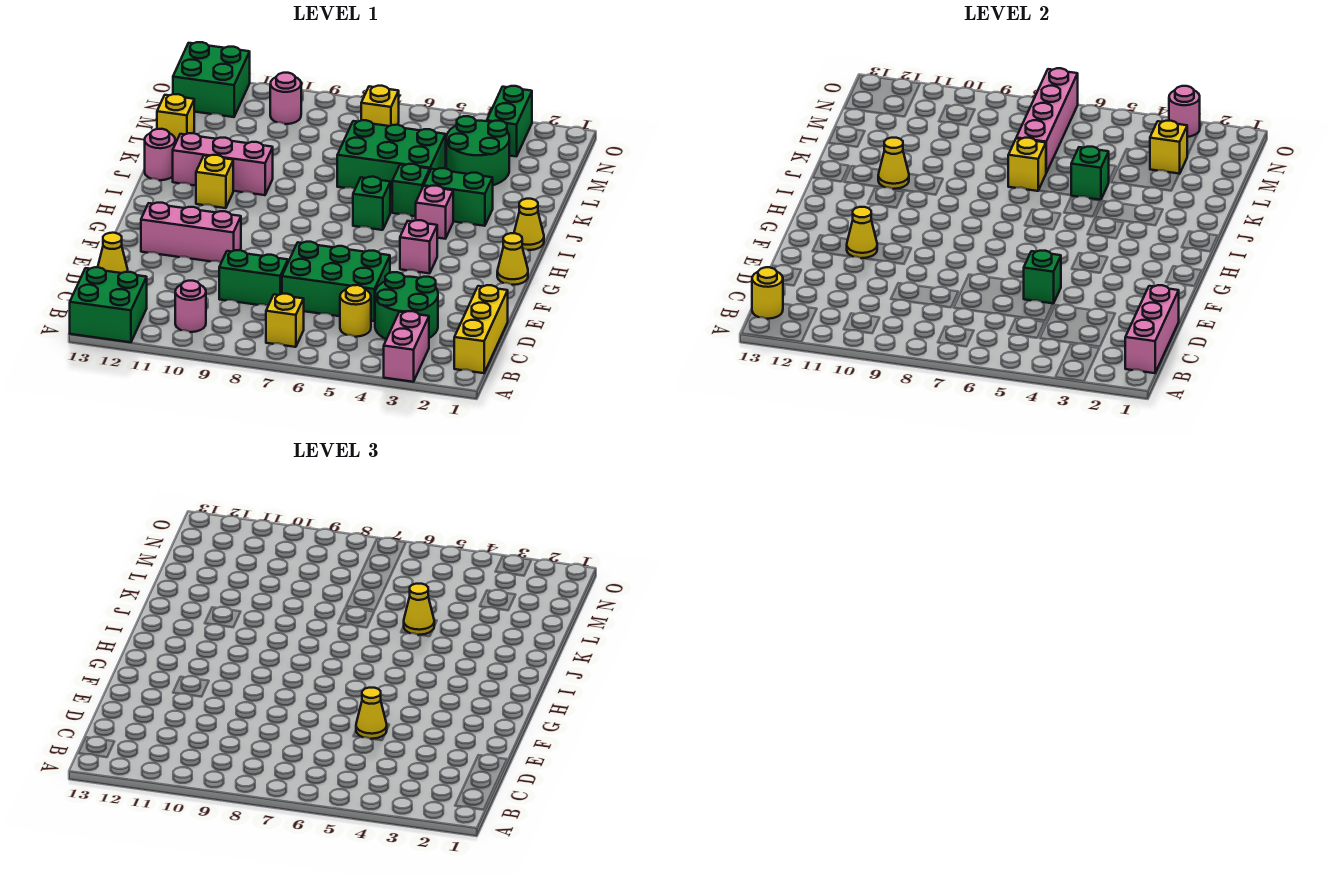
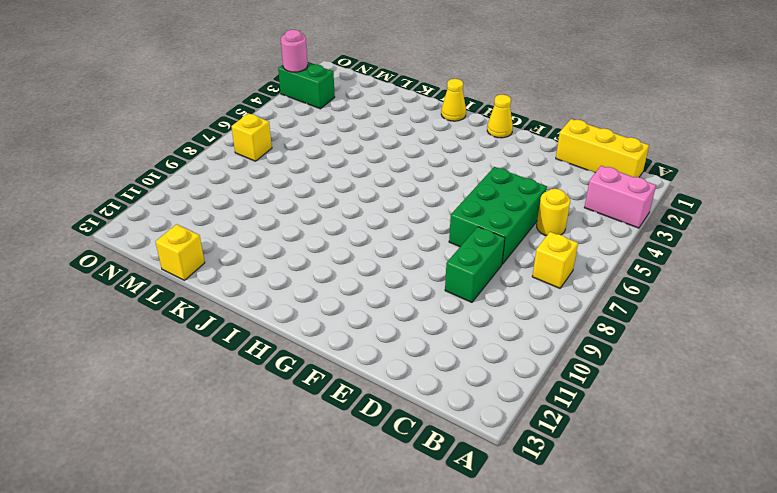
none -> green brick A12:B13 level 1
none -> pink round brick B10 level 1
none -> green round brick C3:D4 level 1
none -> yellow cone D13 level 1

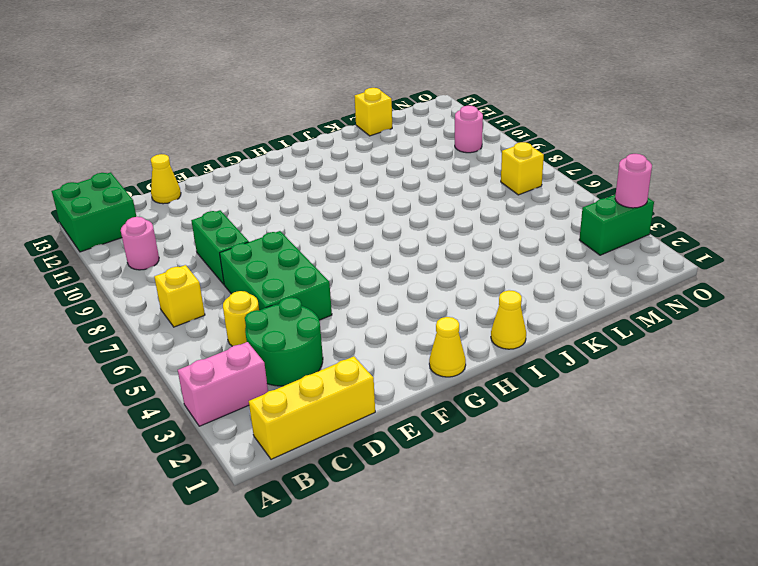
none -> pink brick F10:F12 level 1
none -> pink brick G4 level 1
none -> pink brick I4 level 1
none -> green brick I6 level 1

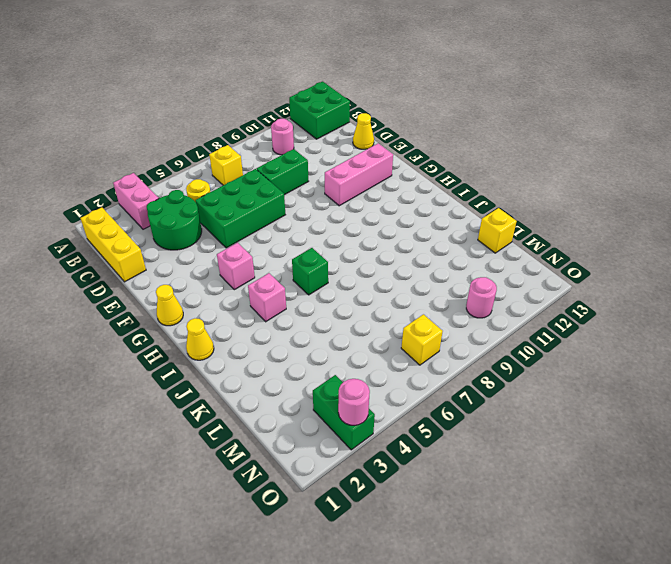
none -> yellow brick I11 level 1
none -> green brick J3:J4 level 1
none -> green brick J5 level 1
none -> pink brick J10:J12 level 1

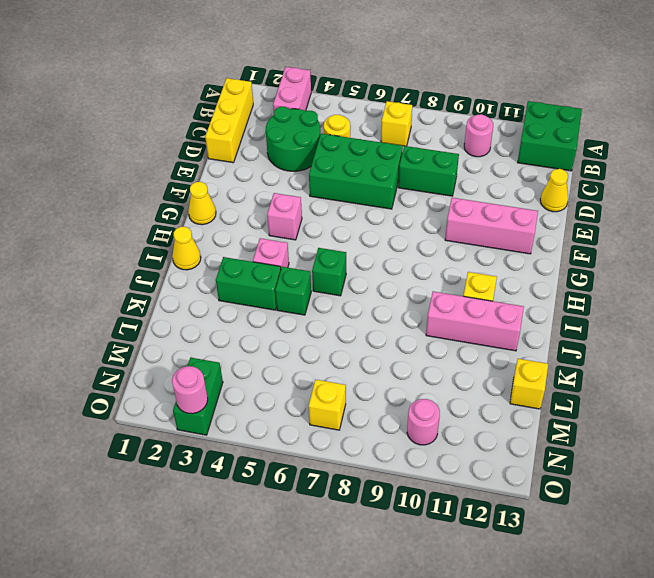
none -> pink round brick J13 level 1
none -> green brick K5:L7 level 1
none -> green round brick L3:M4 level 1
none -> green brick N12:O13 level 1

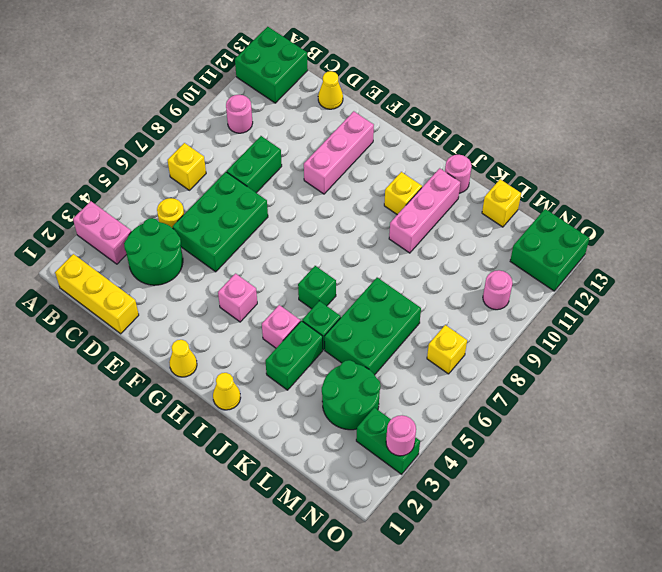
none -> pink brick B1:D1 level 2
none -> yellow round brick B13 level 2
none -> green brick E5 level 2
none -> yellow cone F11 level 2

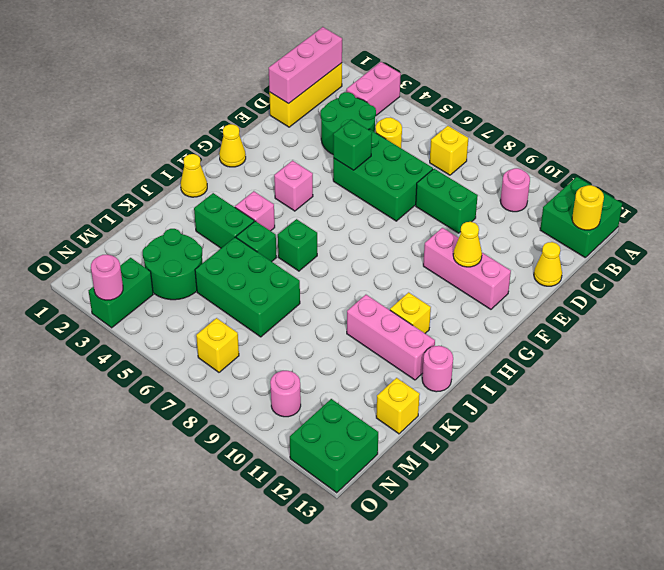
none -> yellow cone J11 level 2
none -> green brick K5 level 2
none -> yellow brick K7 level 2
none -> pink brick L7:O7 level 2

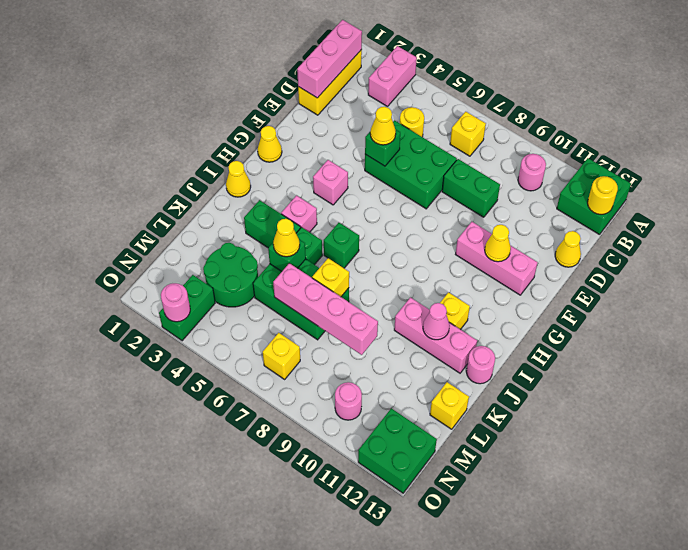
pink cone J11 level 2 -> yellow cone J11 level 2
pink brick L6:L9 level 2 -> pink brick L7:O7 level 2
none -> green round brick C3:D4 level 1
none -> yellow brick M3 level 2

